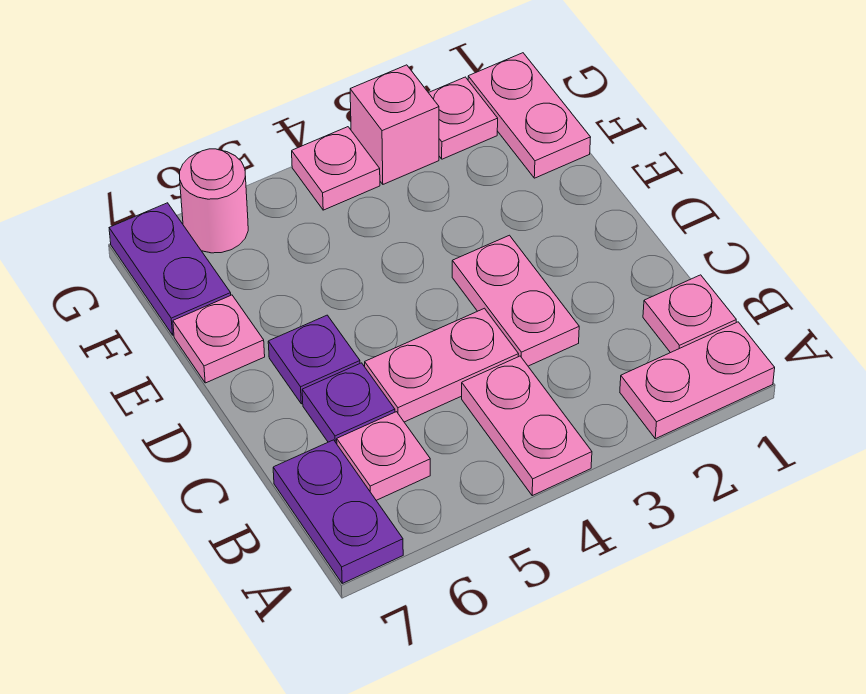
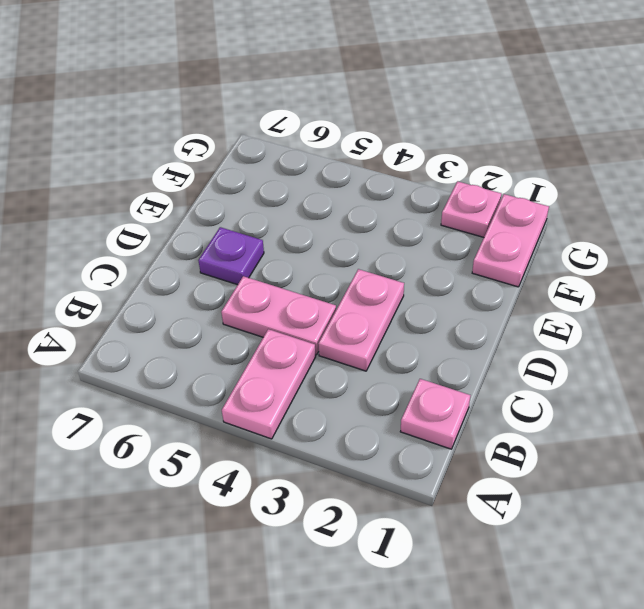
none -> pink plate A1:A2 level 1
none -> purple plate A7:B7 level 1
none -> pink plate B6 level 1

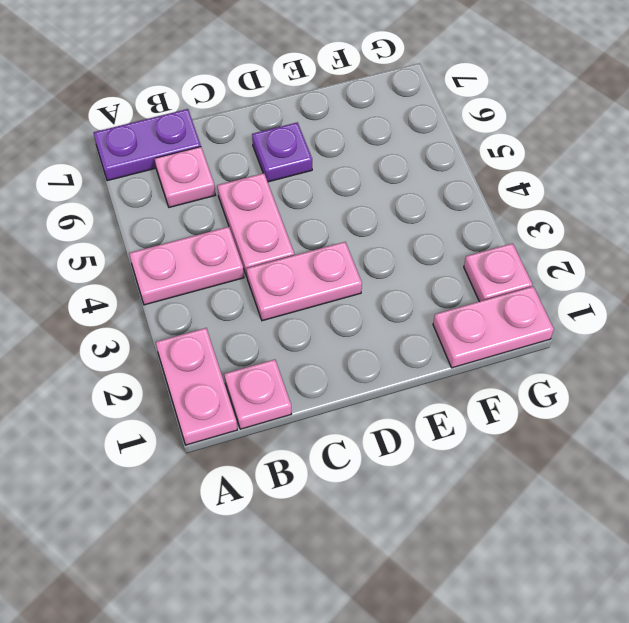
none -> purple plate C6 level 1
none -> pink plate E7 level 1
none -> purple plate F7:G7 level 1

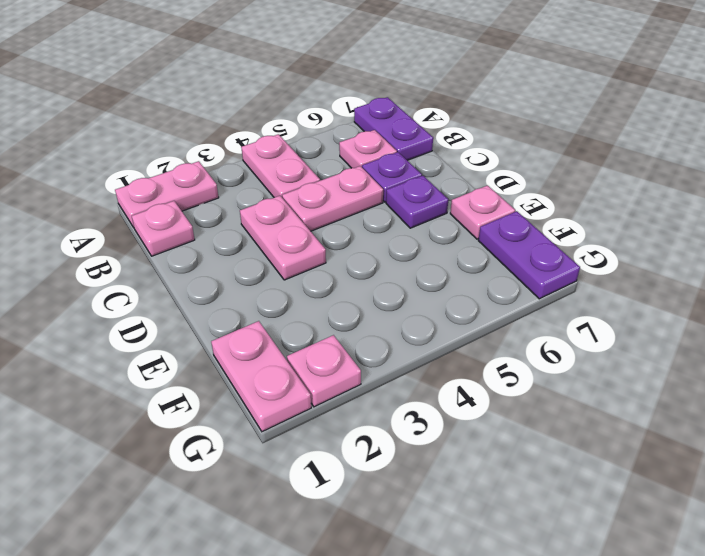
none -> pink brick G3 level 1
none -> pink plate G4 level 1
none -> pink round brick G6 level 1

